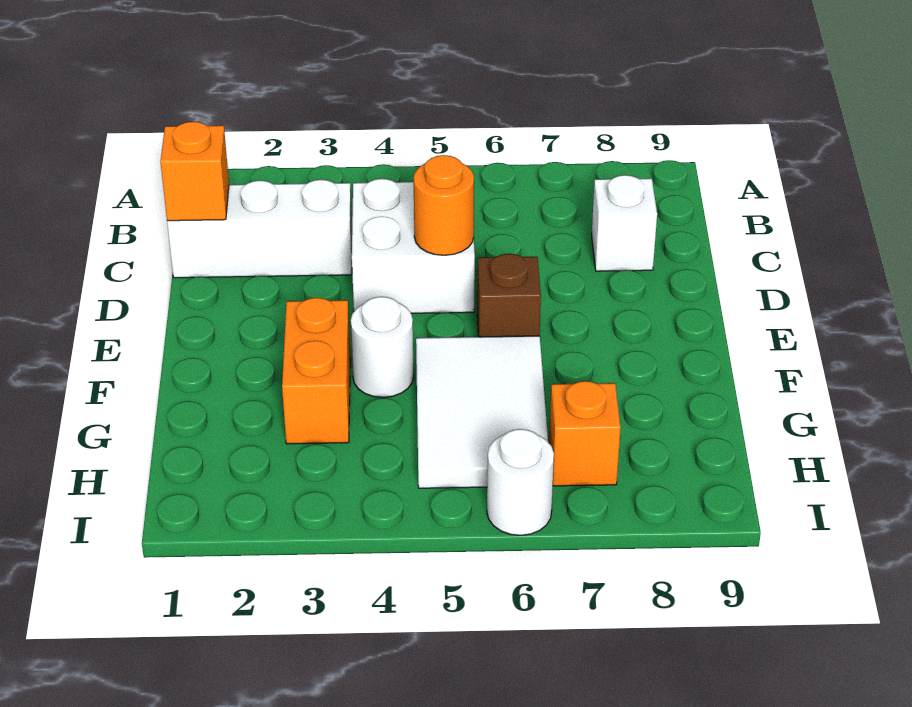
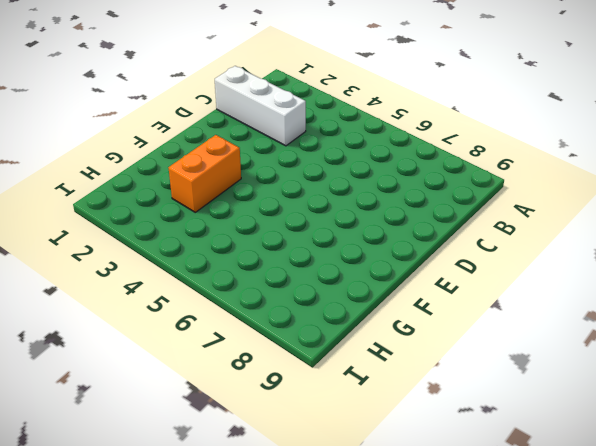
none -> white brick C4:D5 level 1
none -> white brick C8 level 1

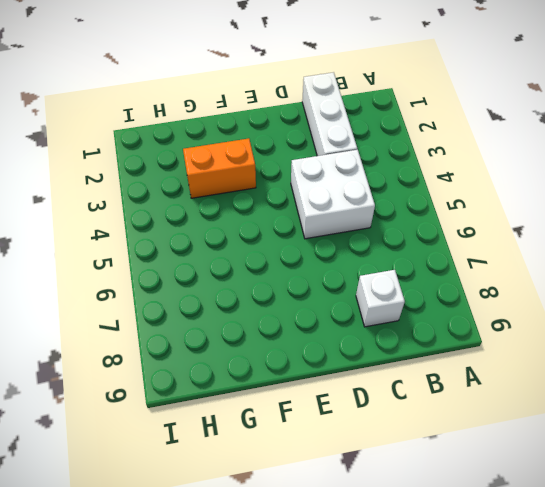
none -> brown brick E6 level 1
none -> white round brick F4 level 1

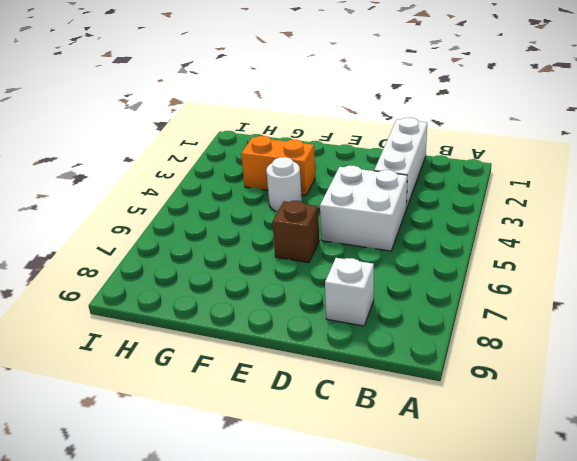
none -> white tile F5:H6 level 1
none -> orange brick H7 level 1

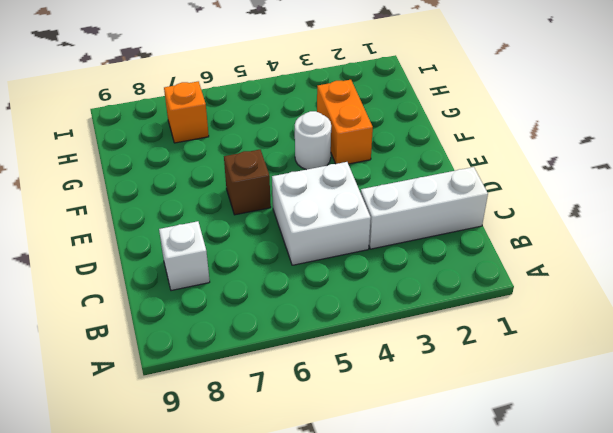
none -> white tile F5:H6 level 1
none -> white round brick I6 level 1

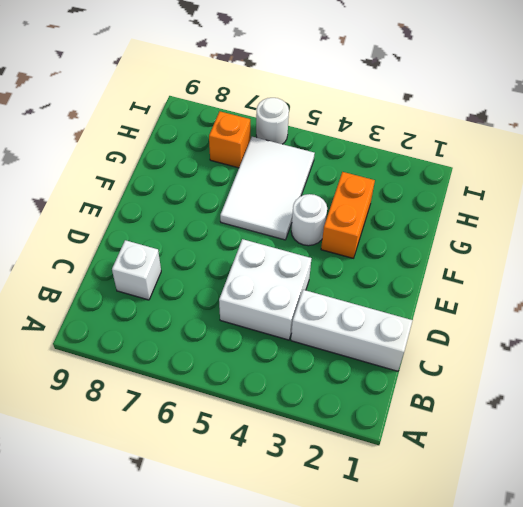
none -> brown brick E6 level 1
none -> orange brick C1 level 2

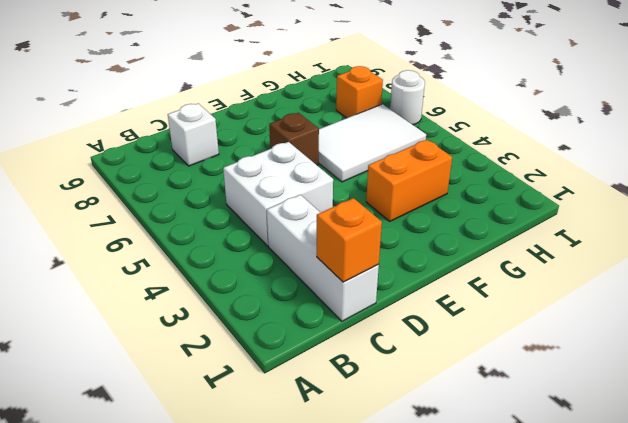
none -> white round brick F4 level 1
none -> orange round brick D5 level 2

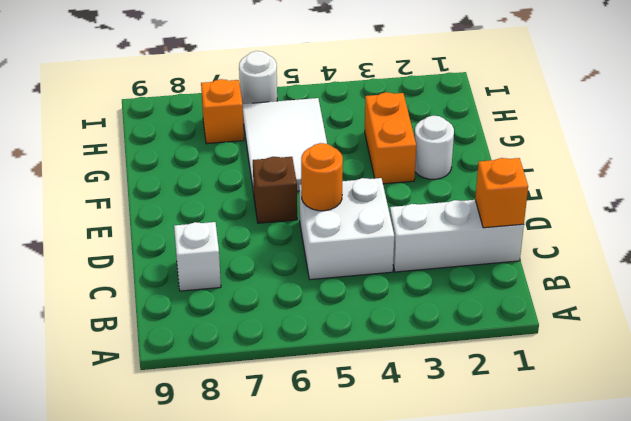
white round brick F2 level 1 -> white round brick F4 level 1

